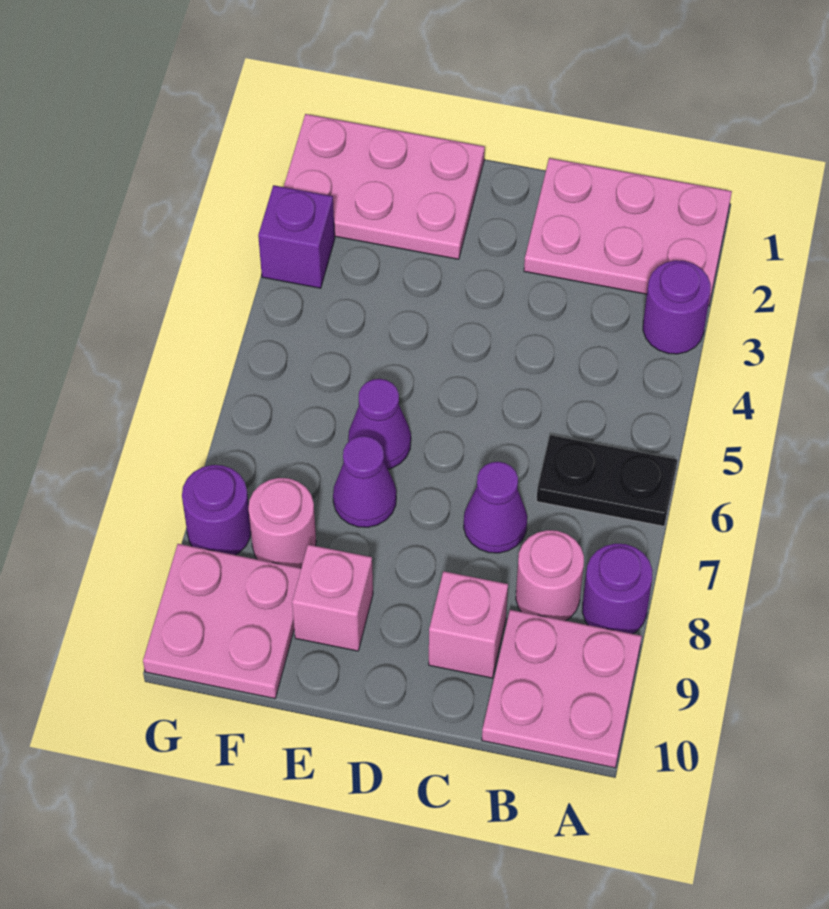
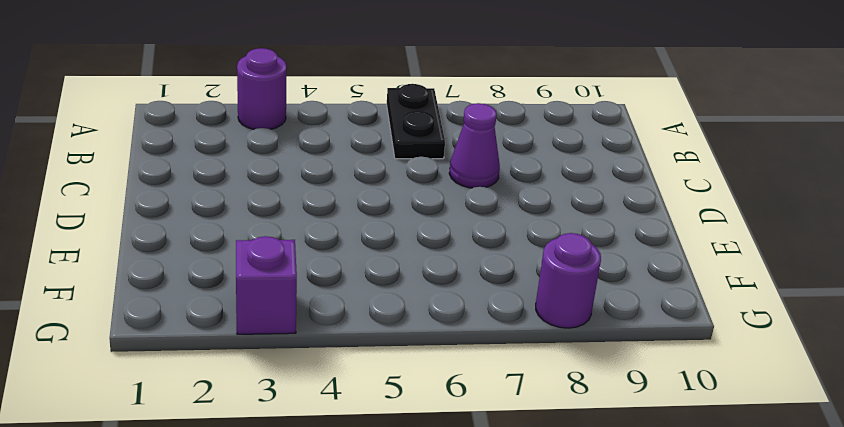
none -> pink plate A1:C2 level 1
none -> purple round brick A8 level 1
none -> pink plate A9:B10 level 1

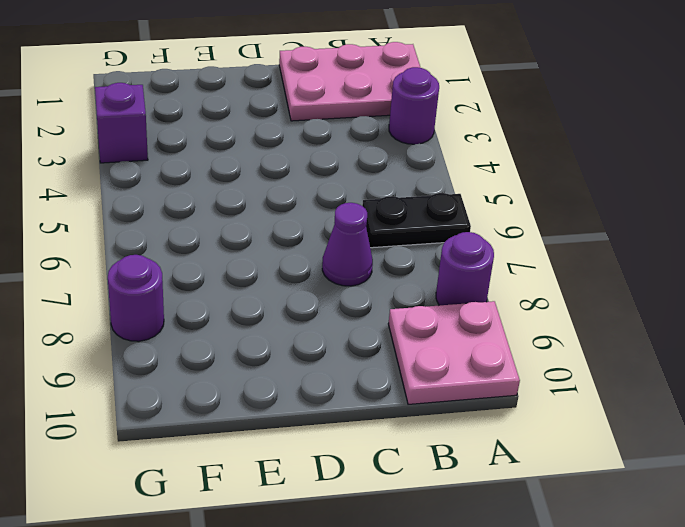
none -> pink round brick B8 level 1
none -> pink brick C9 level 1
none -> pink plate E1:G2 level 1

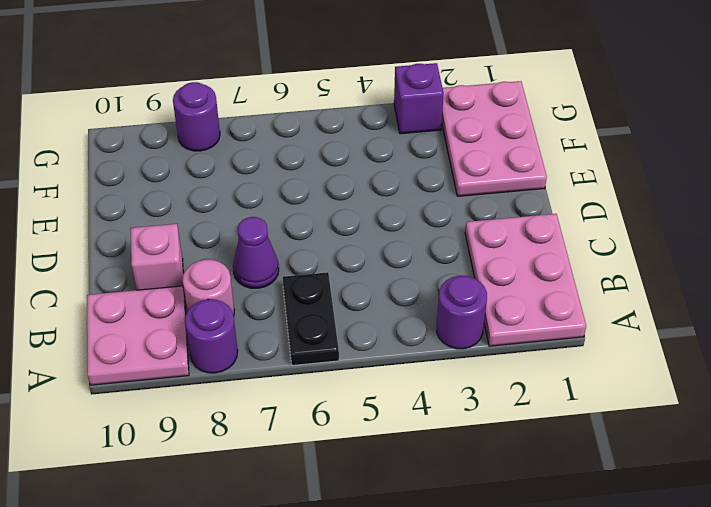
none -> purple cone E6 level 1
none -> purple cone E7 level 1
none -> pink brick E9 level 1

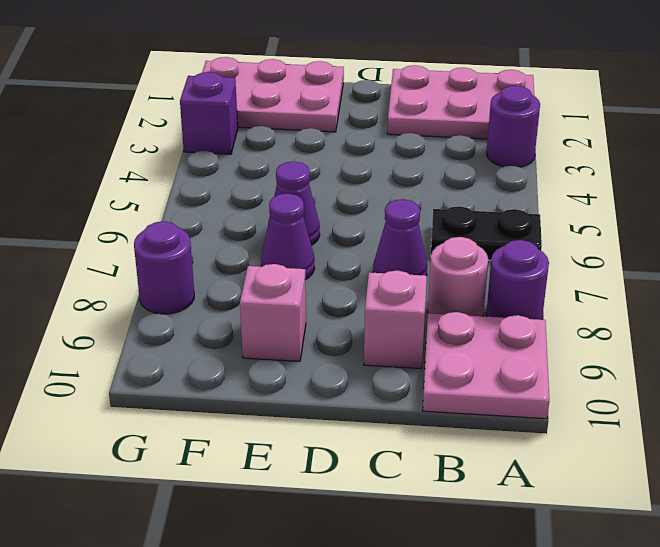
none -> pink round brick F8 level 1
none -> pink plate F9:G10 level 1

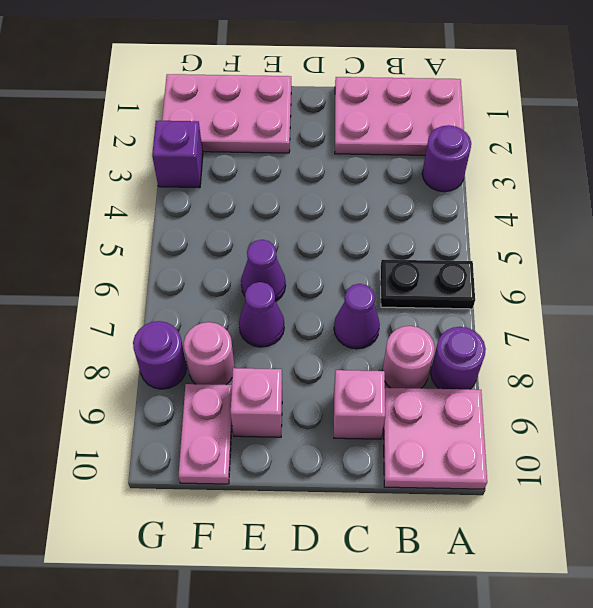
pink plate F9:F10 level 1 -> pink plate F9:G10 level 1

